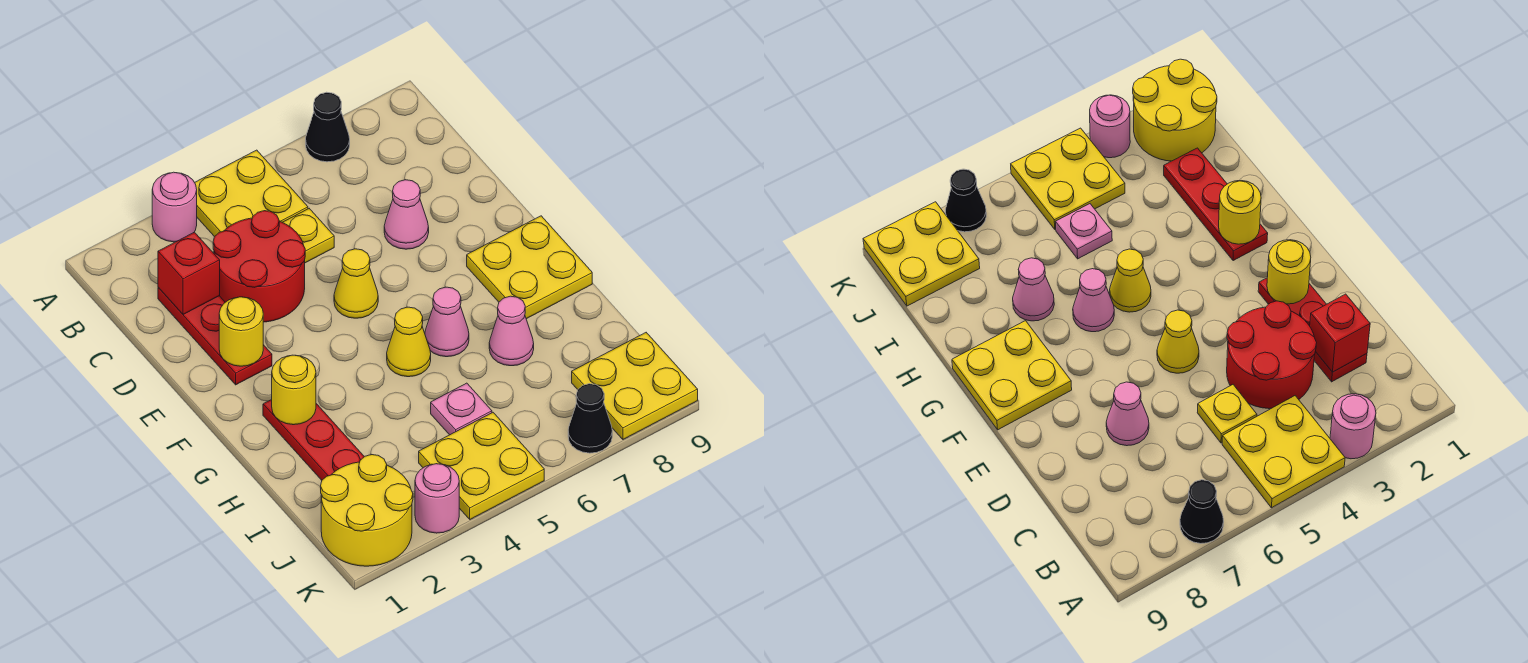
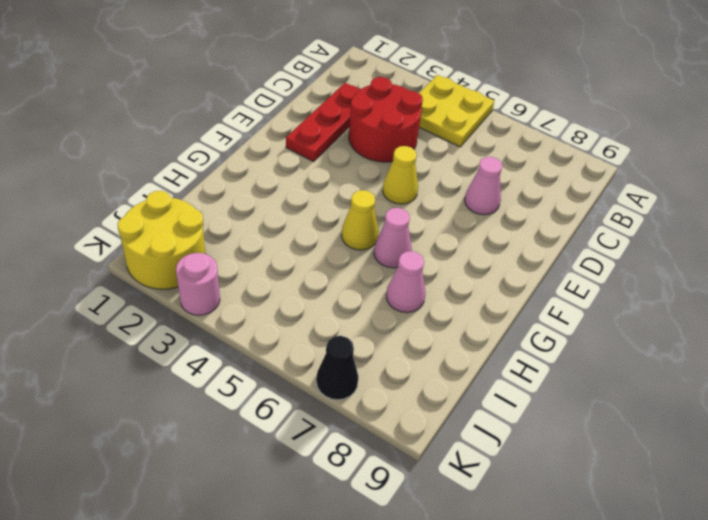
none -> pink round brick A3 level 1
none -> black cone A7 level 1
none -> yellow plate C5 level 1

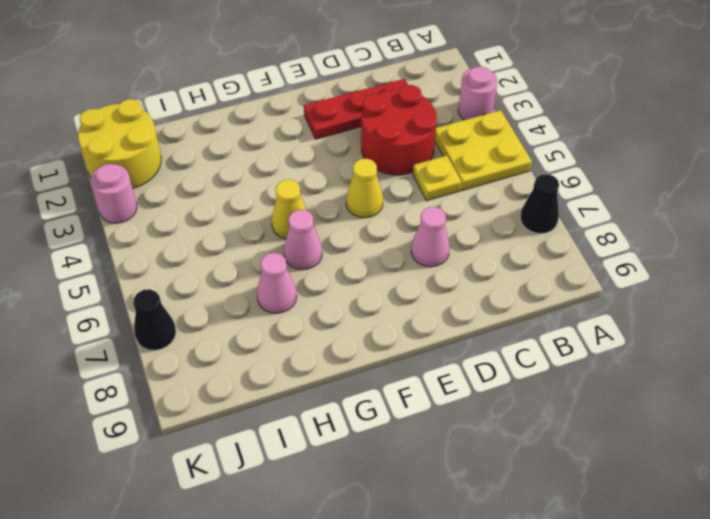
none -> yellow plate F8:G9 level 1
none -> red plate G2:I2 level 1
none -> pink plate I5 level 1

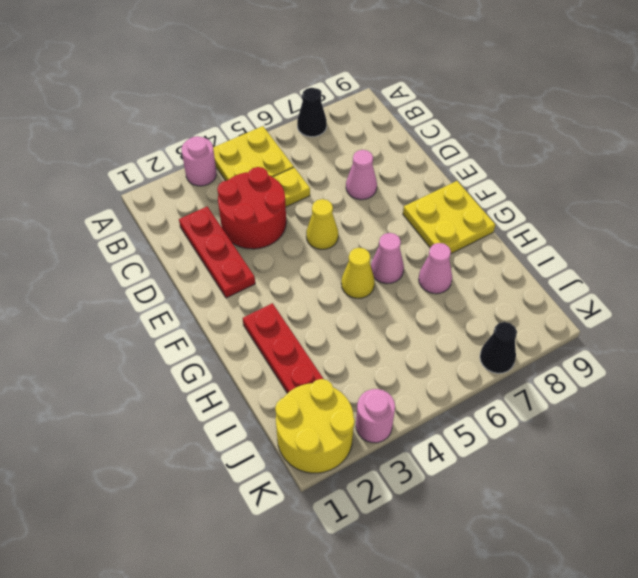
none -> pink plate I5 level 1
none -> yellow plate J4:K5 level 1
none -> yellow plate J8:K9 level 1

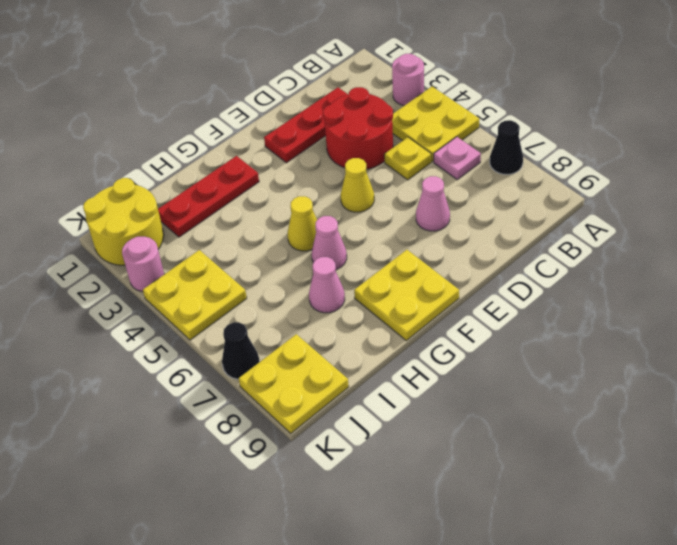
pink plate B6 level 1 -> pink plate I5 level 1
none -> red brick C2 level 2
none -> yellow round brick E2 level 2
none -> yellow round brick G2 level 2

